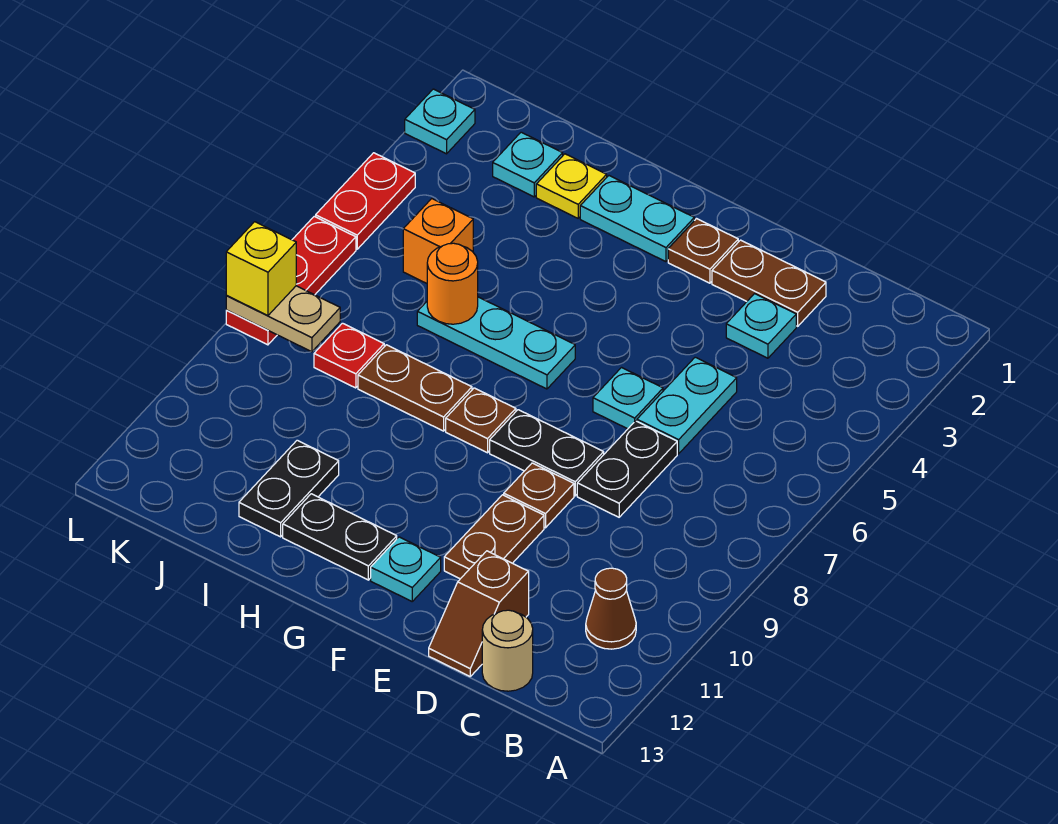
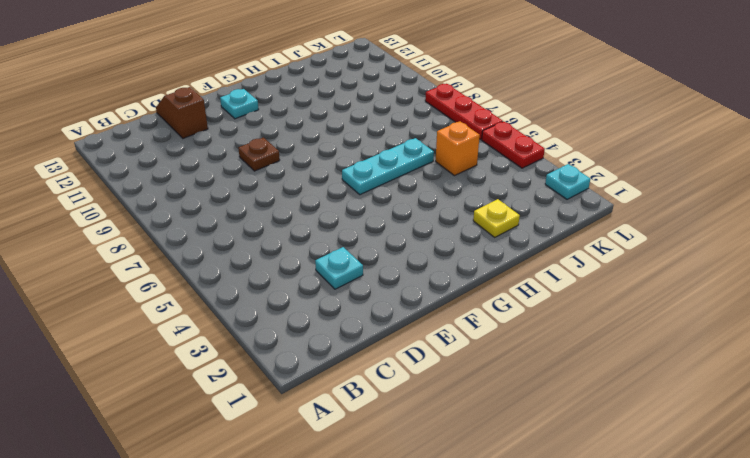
none -> brown cone B11 level 1
none -> tan round brick C13 level 1
none -> brown plate D2:E2 level 1

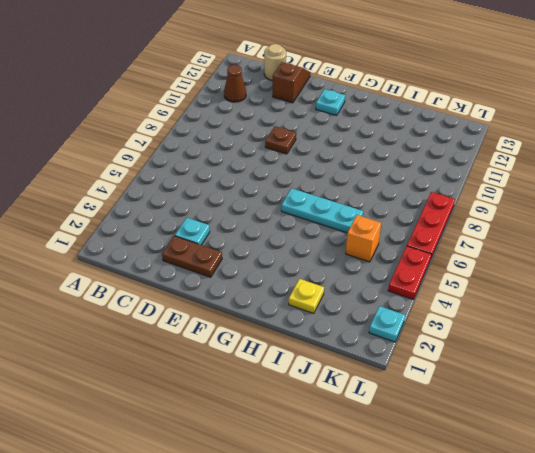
none -> cyan plate D5:D6 level 1
none -> black plate D7:D8 level 1
none -> cyan plate E6 level 1

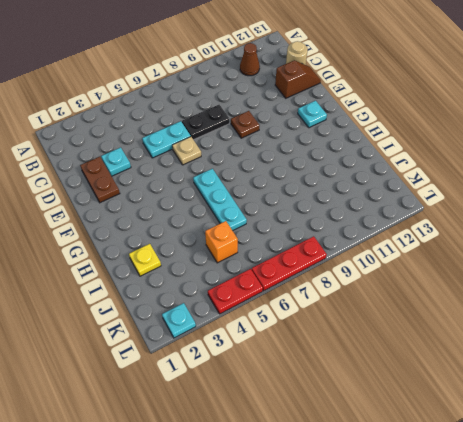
tan plate E6 level 1 -> cyan plate E6 level 1
none -> black plate E8:F8 level 1
none -> brown plate E10:E11 level 1
none -> brown plate F2 level 1

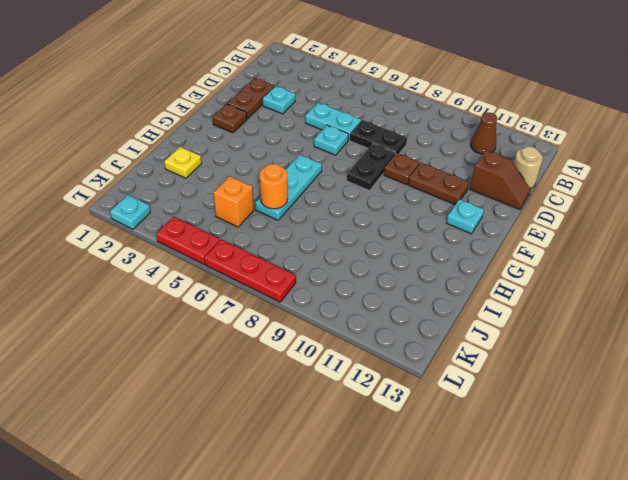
none -> cyan plate G2:H2 level 1
none -> brown plate G8 level 1
none -> black plate G12:H12 level 1

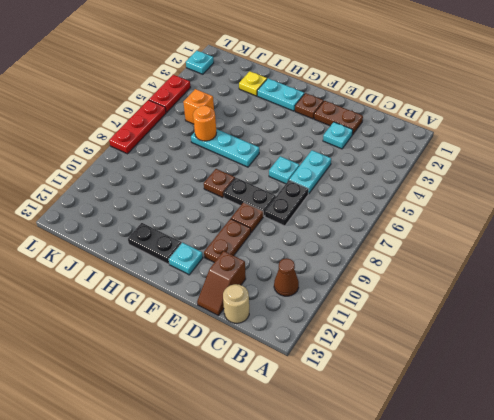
none -> brown plate H8:I8 level 1
none -> black plate I11:I12 level 1
none -> cyan plate J2 level 1

